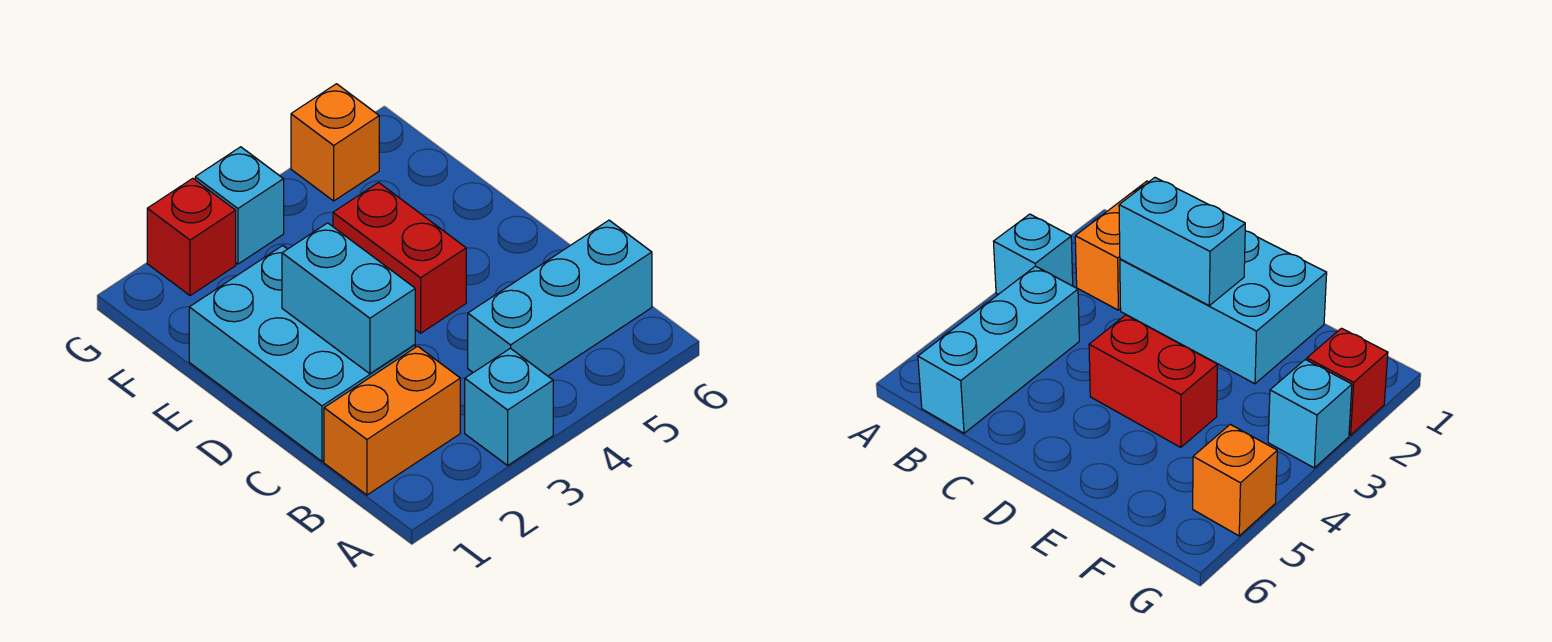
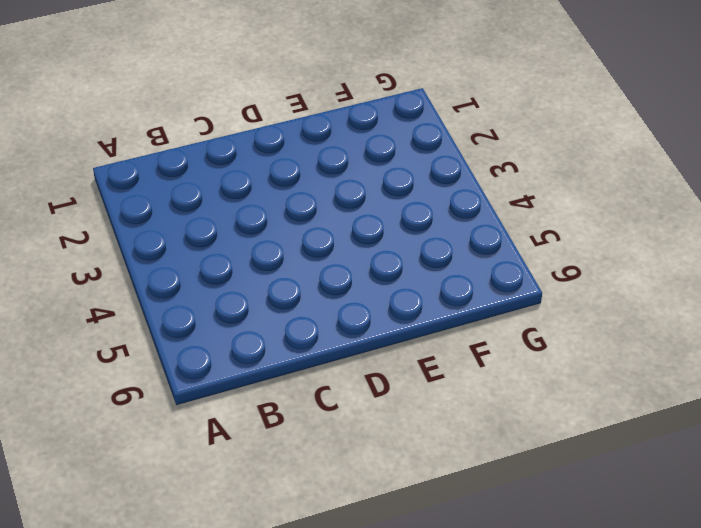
none -> cyan brick A3 level 1
none -> orange brick B1:B2 level 1

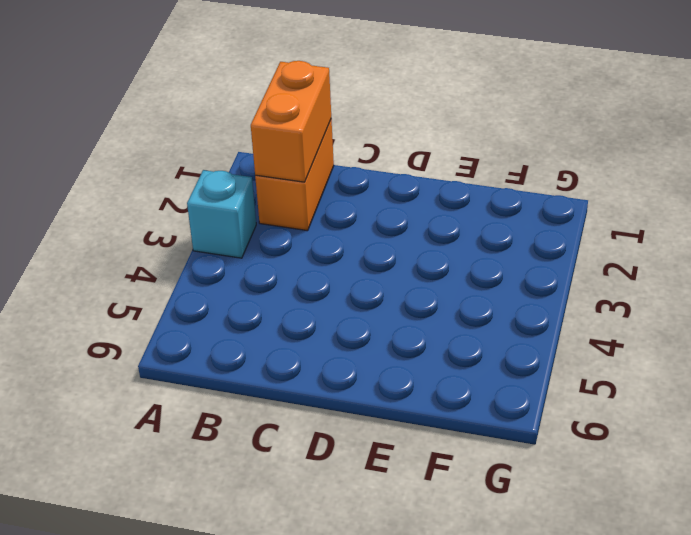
orange brick B1:B2 level 2 -> none
none -> cyan brick B4:B6 level 1
none -> cyan brick C1:E2 level 1

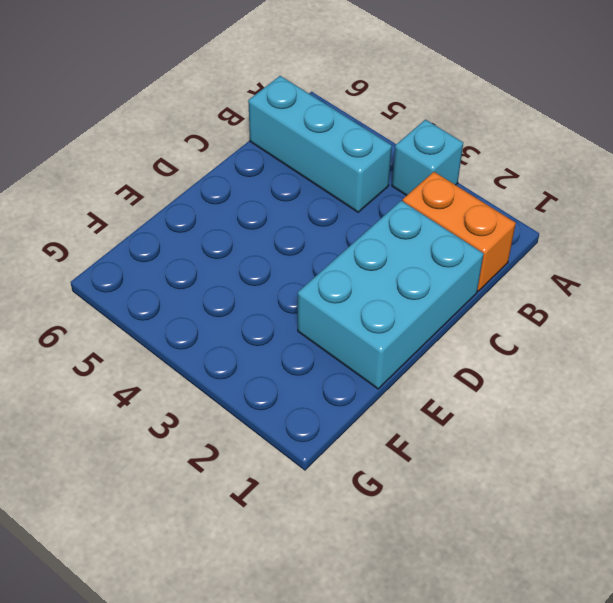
none -> red brick D4:E4 level 1
none -> red brick G2 level 1

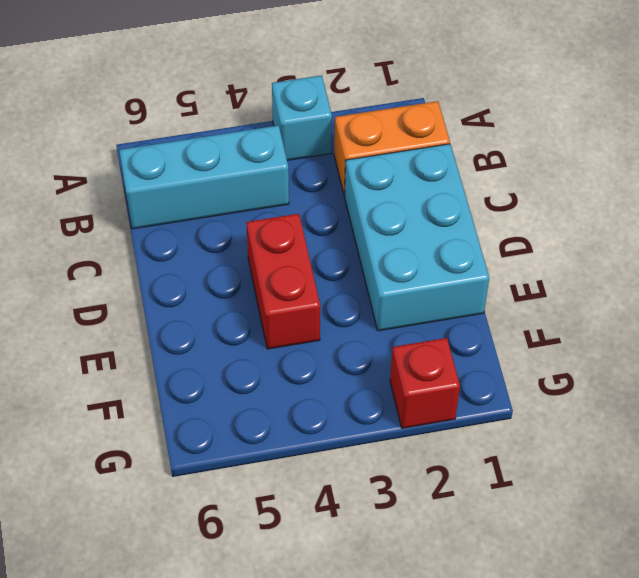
none -> cyan brick G3 level 1
none -> orange brick G5 level 1

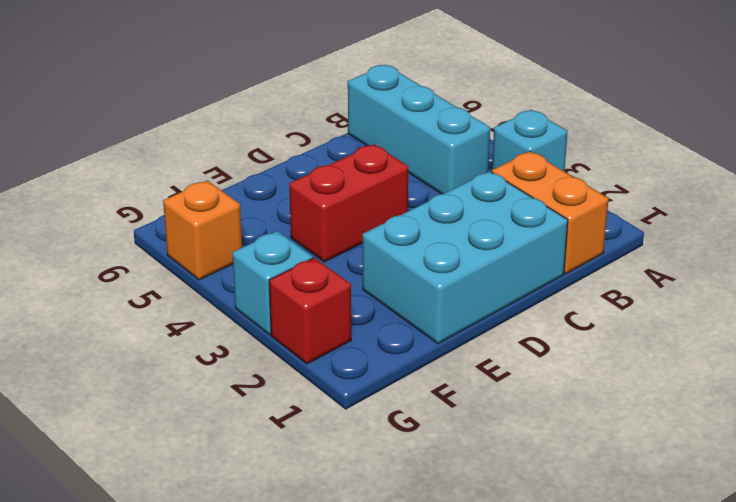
none -> cyan brick C2:D2 level 2

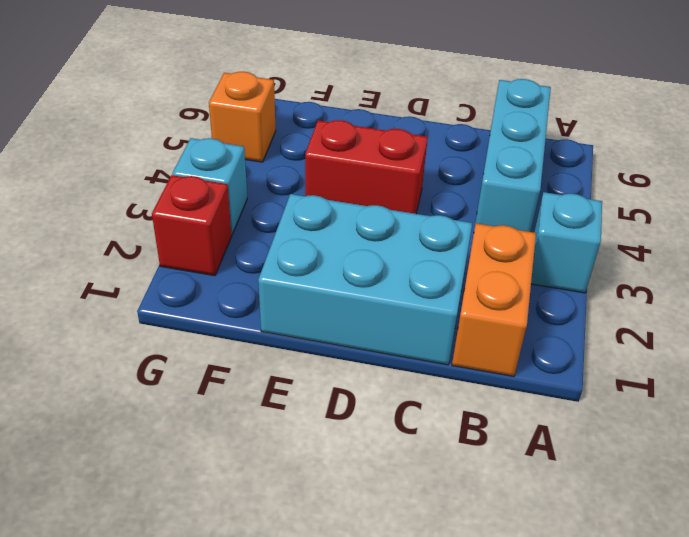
none -> cyan brick C2:D2 level 2

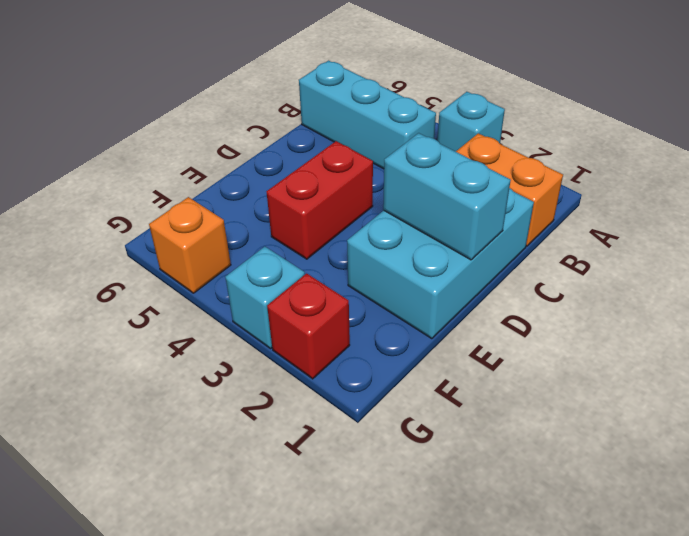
cyan brick D1:D2 level 2 -> cyan brick C2:D2 level 2

